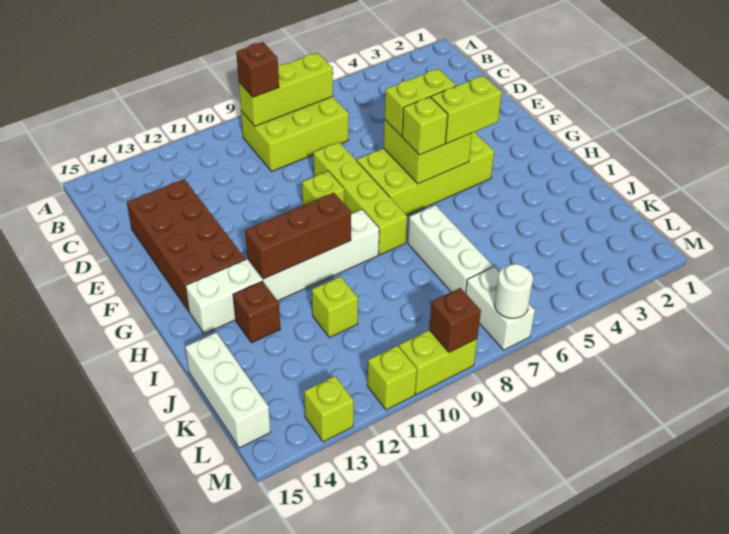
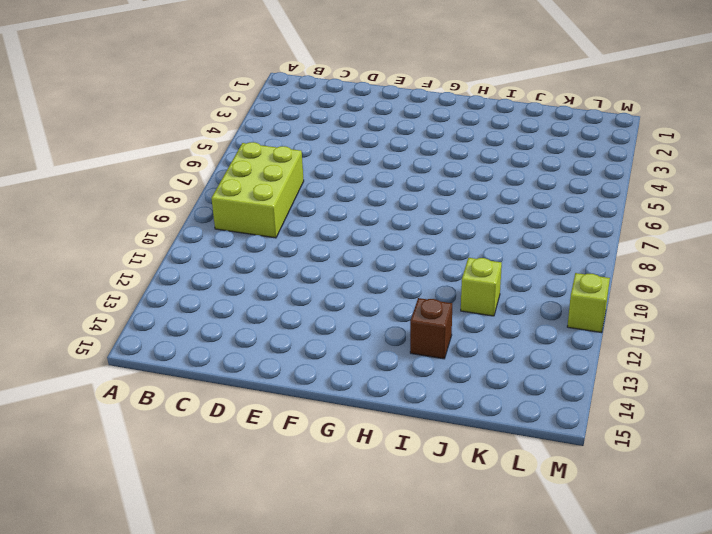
none -> brown brick D13:G14 level 1
none -> lime brick E8:H8 level 1
none -> lime brick F4:G7 level 1

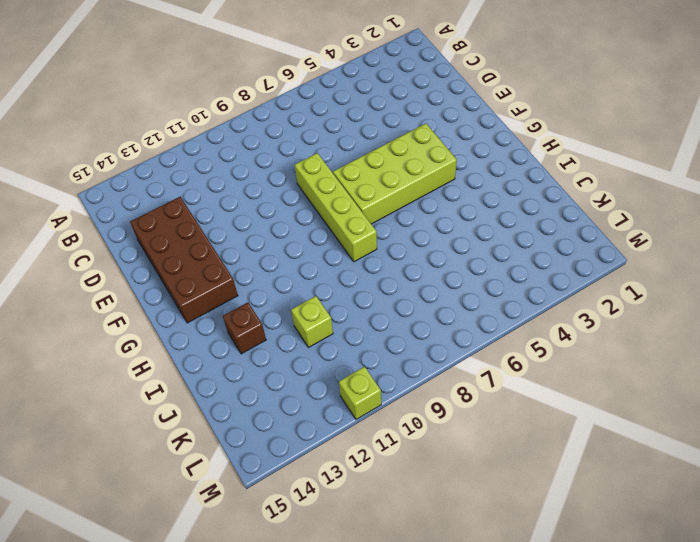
none -> lime brick B7:C9 level 1
none -> lime brick F9 level 1
none -> white brick H9:H14 level 1

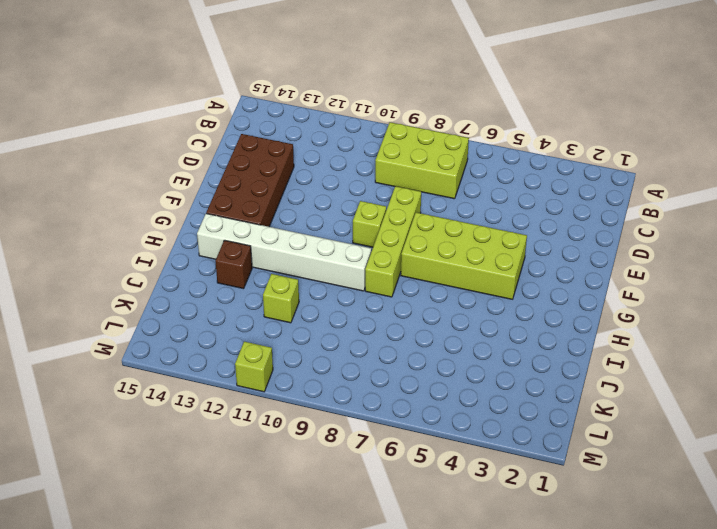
none -> white brick I7:K7 level 1
none -> white brick J15:L15 level 1
none -> white brick L7:M7 level 1

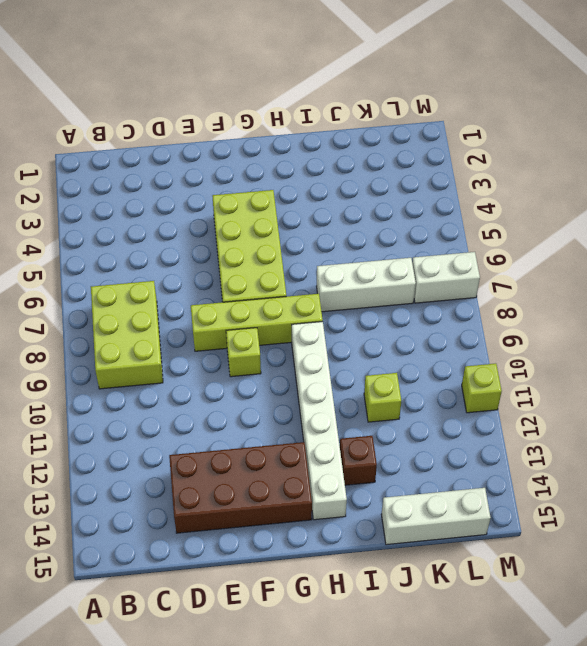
none -> lime brick M9:M10 level 1
none -> lime brick M13 level 1
none -> lime brick B7:B9 level 2

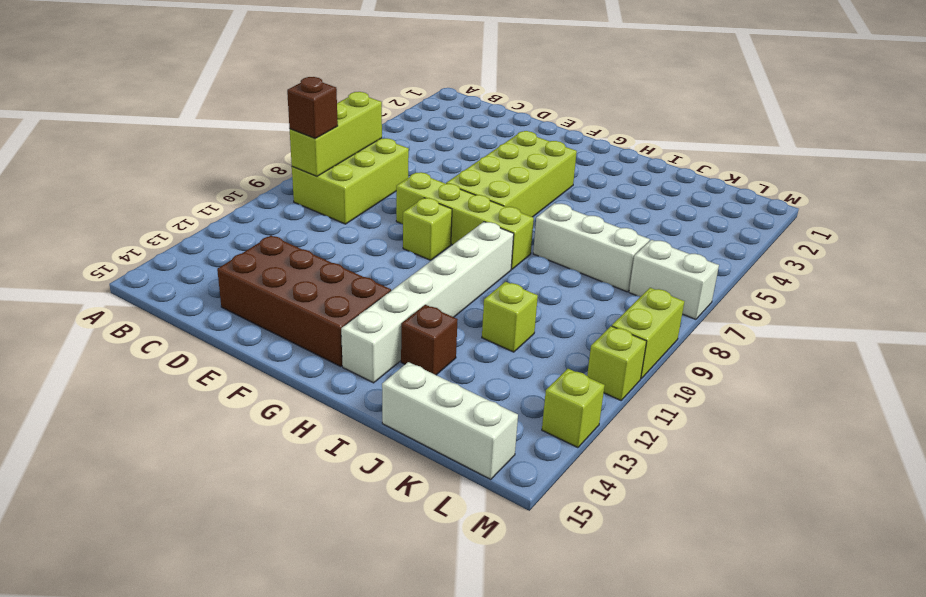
none -> lime brick F5:G6 level 2
none -> brown brick H10:H12 level 2
none -> white round brick M7 level 2

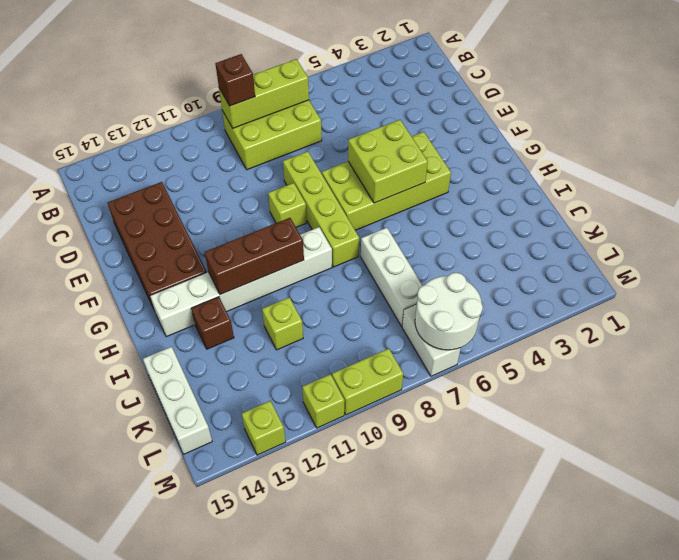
white round brick L6:M7 level 2 -> white round brick M7 level 2
none -> brown brick M9 level 2
none -> lime brick F5:F6 level 3
none -> lime brick G4:G5 level 3

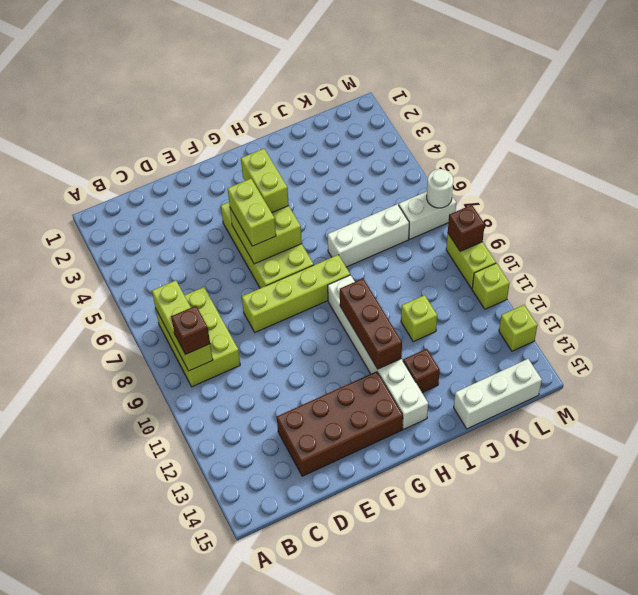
none -> lime brick F9 level 1
none -> lime brick G6 level 3

